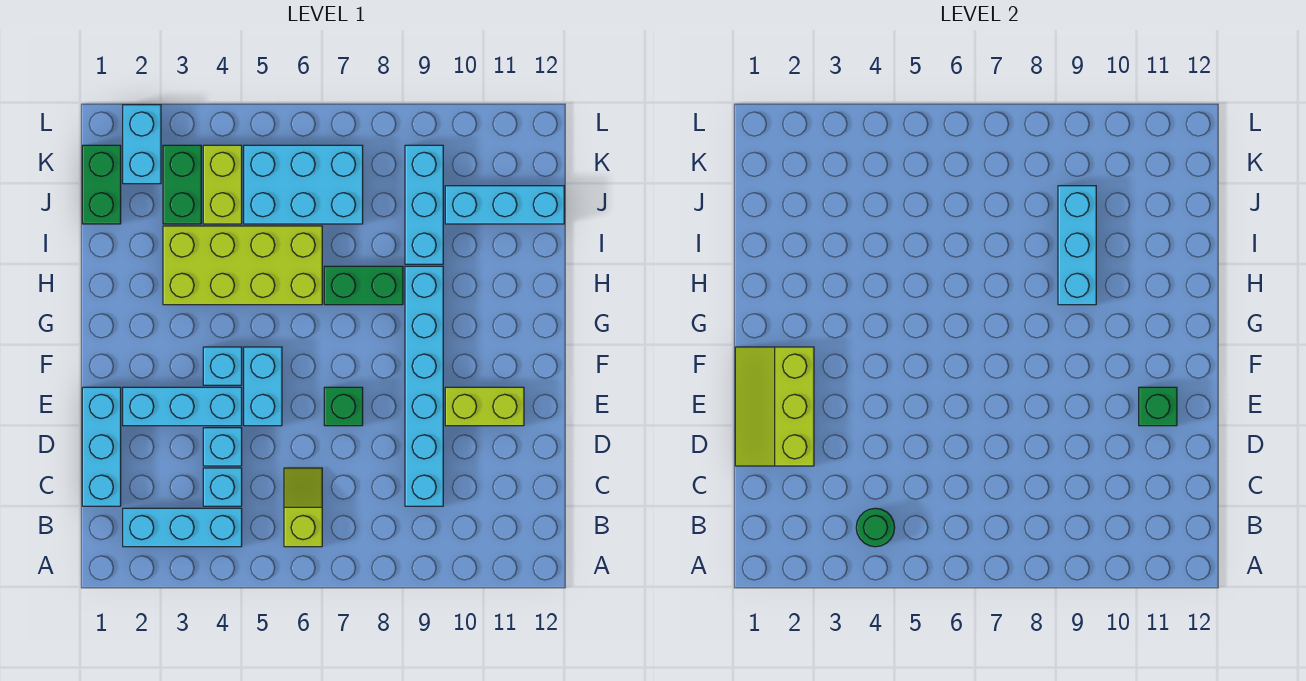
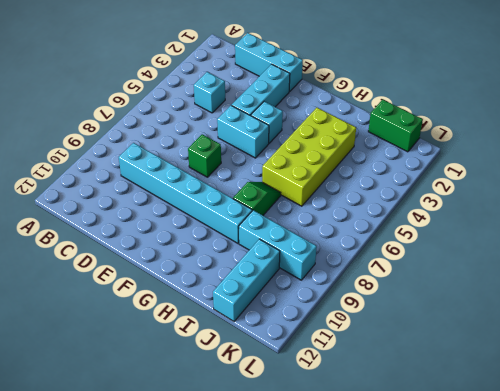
green slope H7:H8 level 1 top 8 -> green brick H7:H8 level 1
none -> cyan brick B2:B4 level 1
none -> lime slope B6:C6 level 1 top B
none -> cyan brick D4 level 1

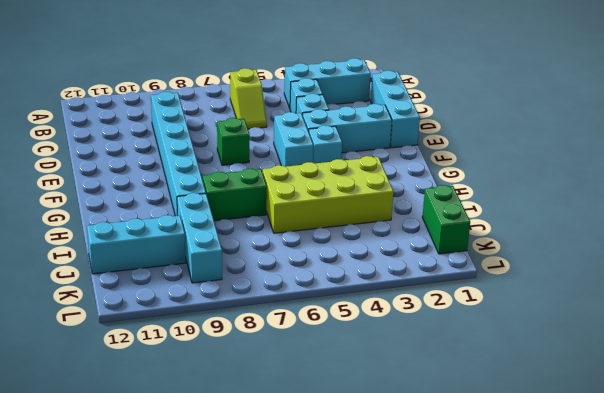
none -> lime brick E10:E11 level 1
none -> green brick J3:K3 level 1
none -> lime brick J4:K4 level 1

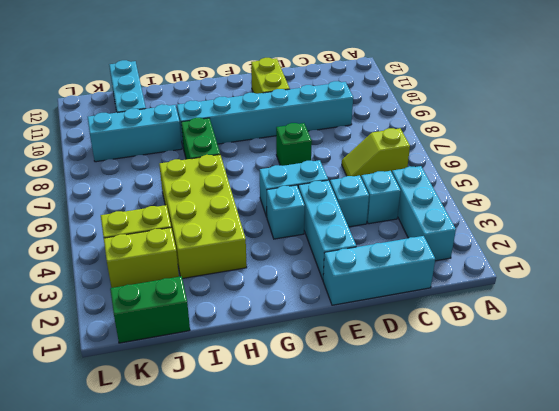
lime brick J3:K3 level 1 -> green brick J3:K3 level 1
none -> cyan brick J5:K7 level 1
none -> cyan brick K2:L2 level 1
none -> green round brick B4 level 2

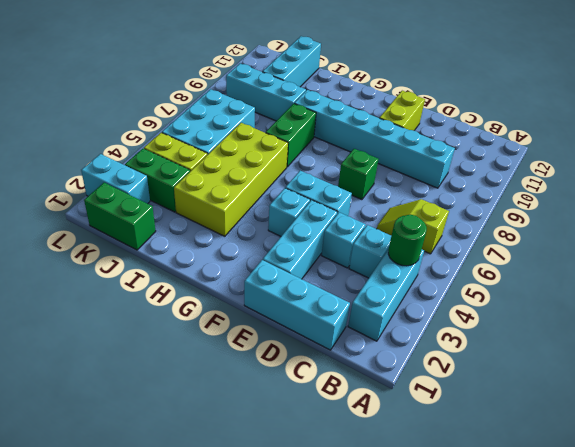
none -> lime slope D1:F2 level 2 top 2
none -> green brick E11 level 2
none -> cyan brick H9:J9 level 2

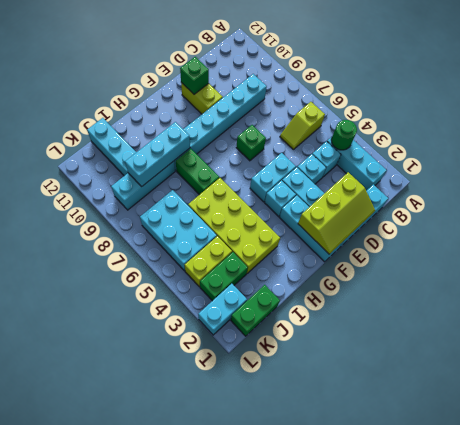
cyan brick F1:F3 level 1 -> none

